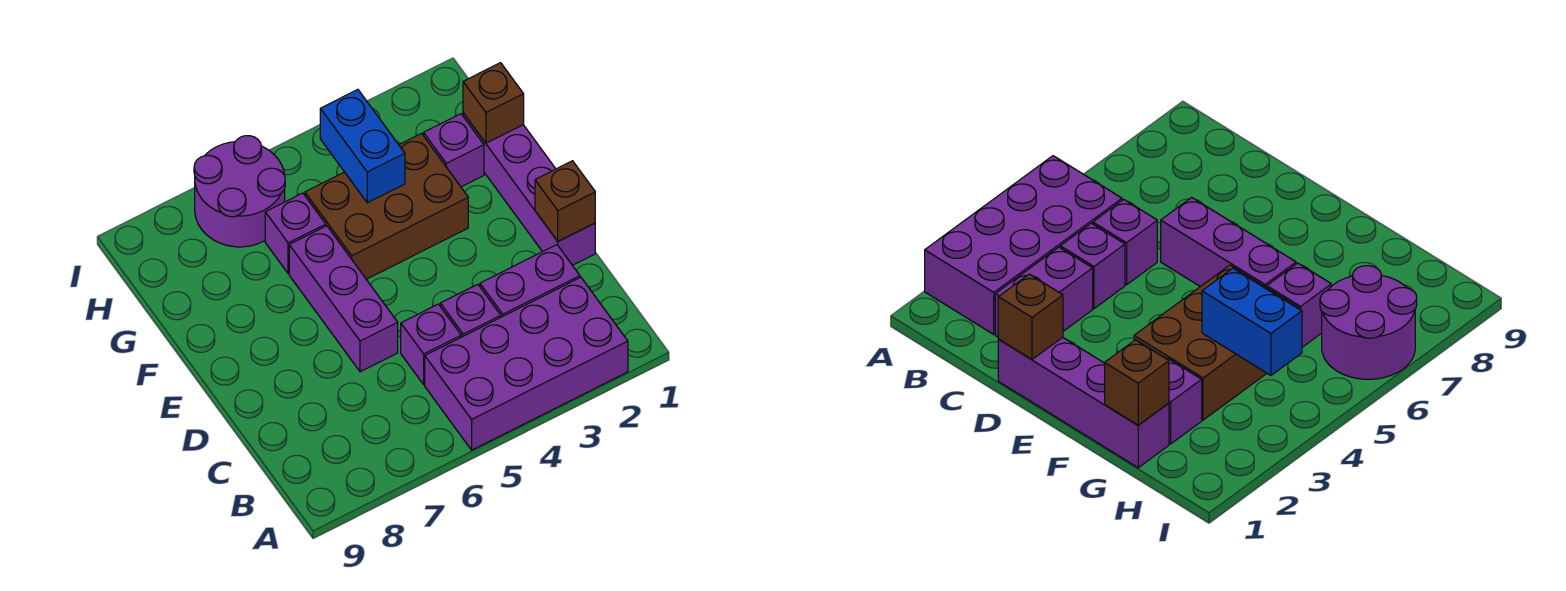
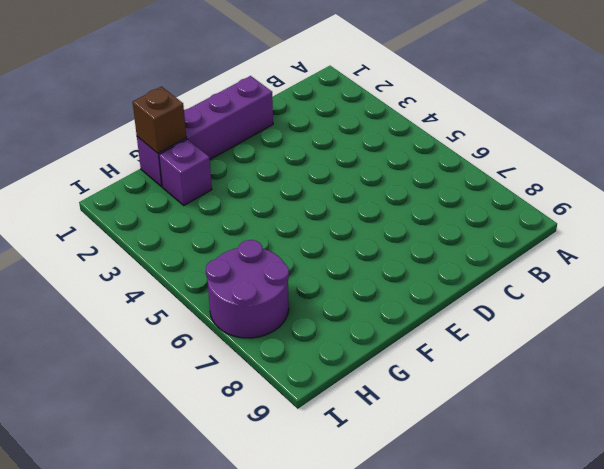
none -> purple brick A2:B5 level 1
none -> purple brick C2:C3 level 1
none -> purple brick C4 level 1

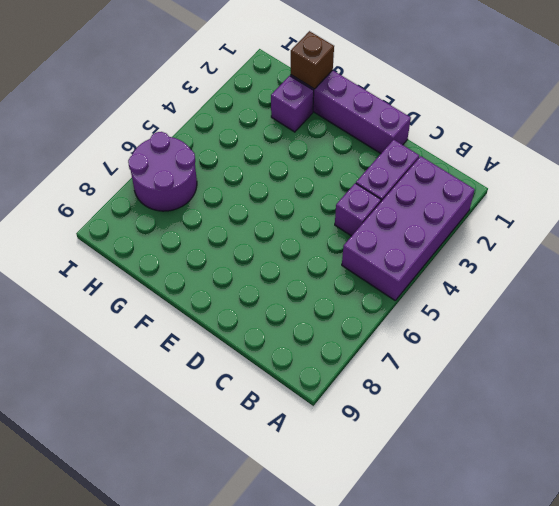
none -> purple brick C5 level 1
none -> purple brick D6:F6 level 1
none -> brown brick F3:G5 level 1

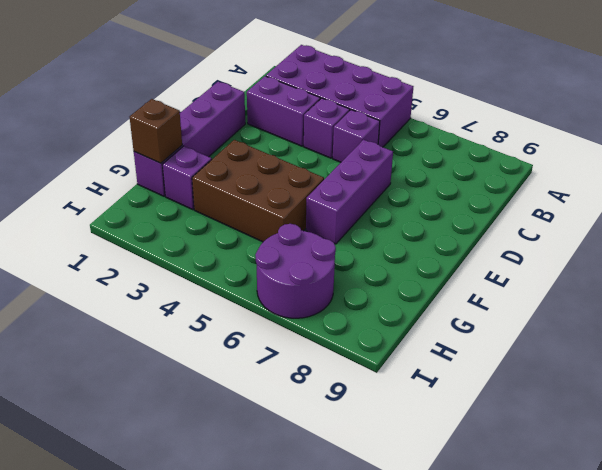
none -> purple brick G6 level 1
none -> brown brick D1 level 2
none -> blue brick G4:H4 level 2

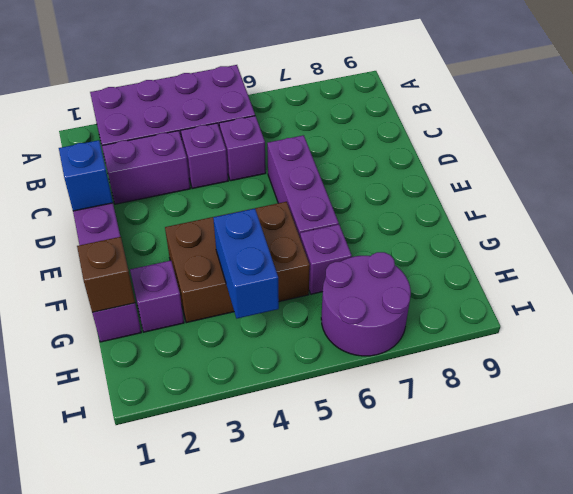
blue brick D1 level 2 -> brown brick D1 level 2

